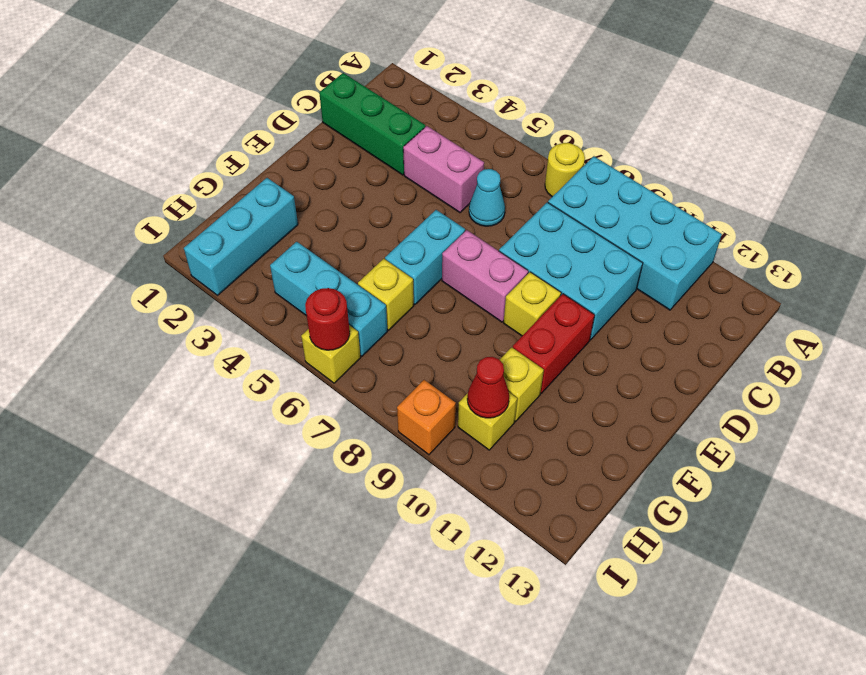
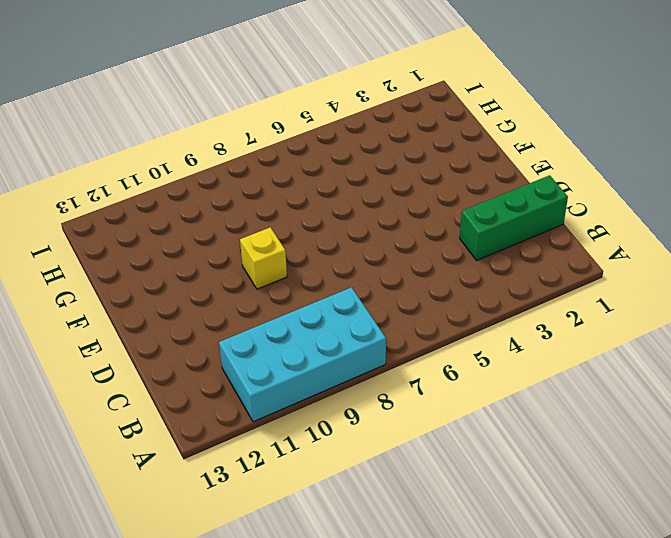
none -> yellow round brick A7 level 1
none -> pink brick C4:C5 level 1
none -> cyan cone C6 level 1

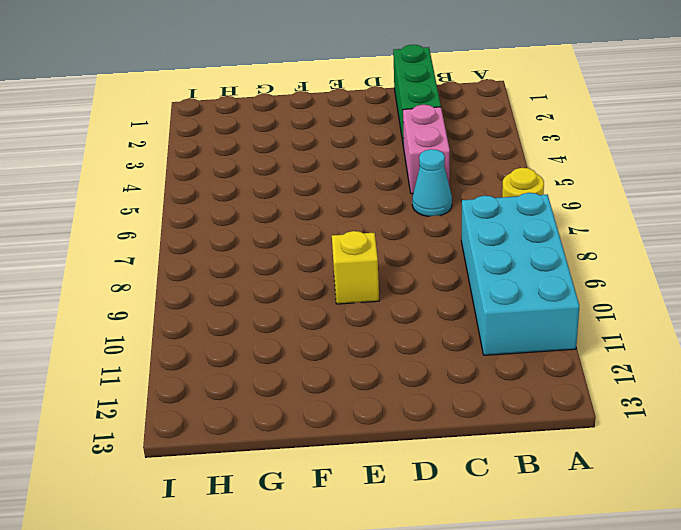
none -> cyan brick C8:D10 level 1
none -> cyan brick E6:F6 level 1
none -> pink brick E7:E8 level 1

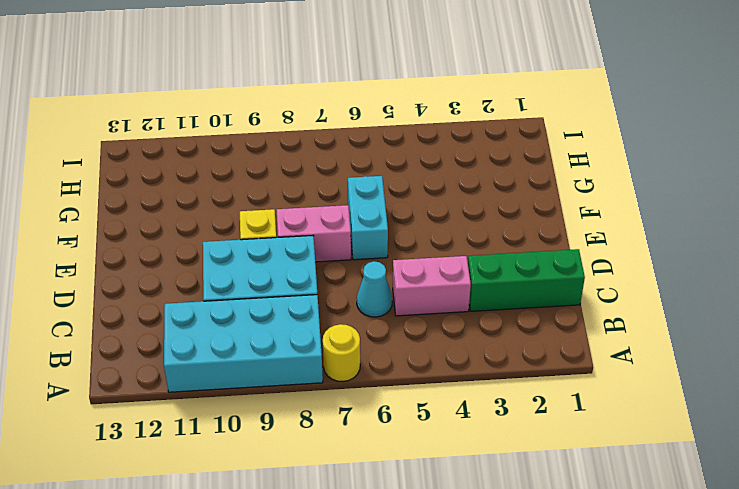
none -> red brick E10:F10 level 1
none -> cyan brick G2:I2 level 1
none -> yellow brick G6 level 1

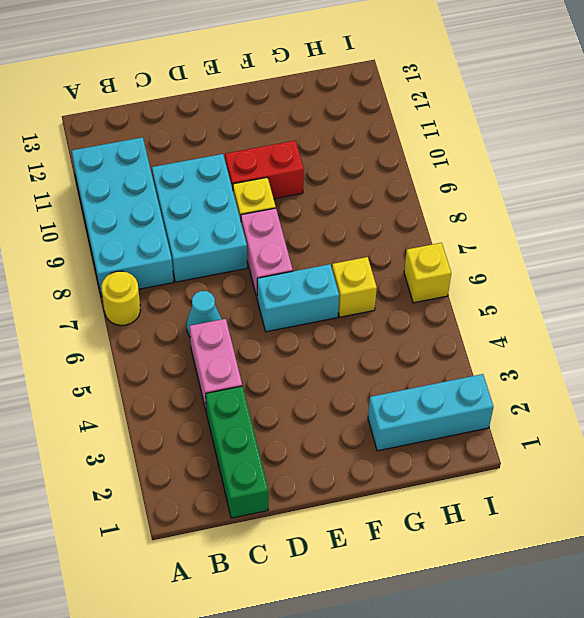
none -> yellow brick G10 level 1
none -> cyan brick H4:H6 level 1
none -> yellow brick H10 level 1

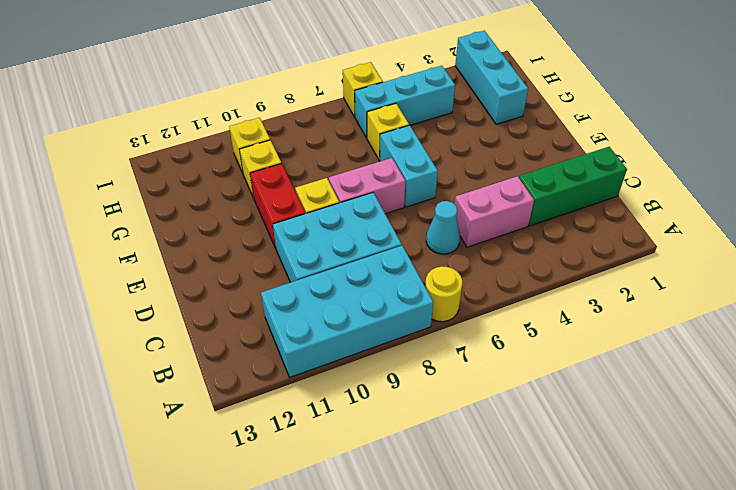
none -> orange brick I9 level 1
none -> red cone H10 level 2
none -> red round brick I6 level 2

